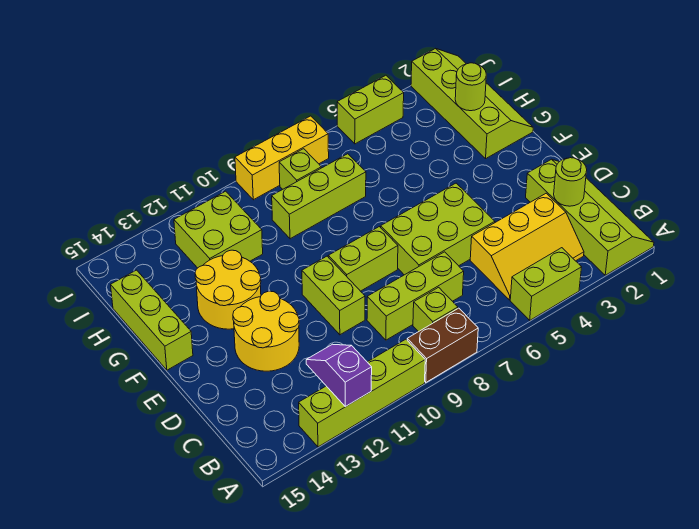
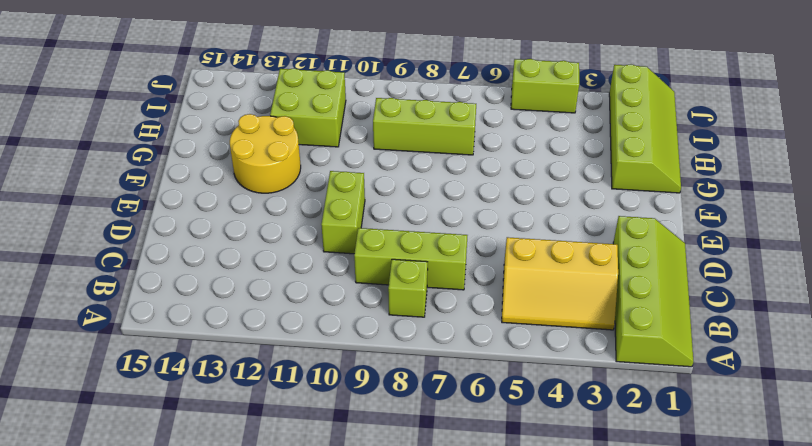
none -> lime brick A4:A5 level 1
none -> brown brick A8:A9 level 1
none -> lime brick A10:A13 level 1

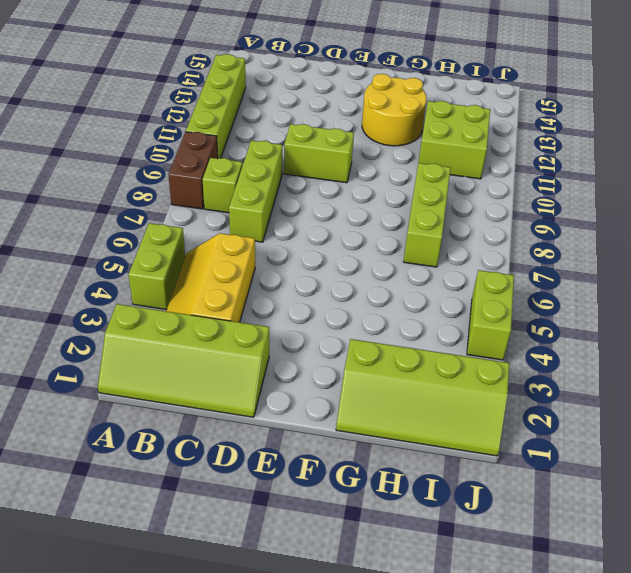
none -> lime brick D5:E7 level 1
none -> yellow round brick D12:E13 level 1
none -> lime brick E8:E9 level 1

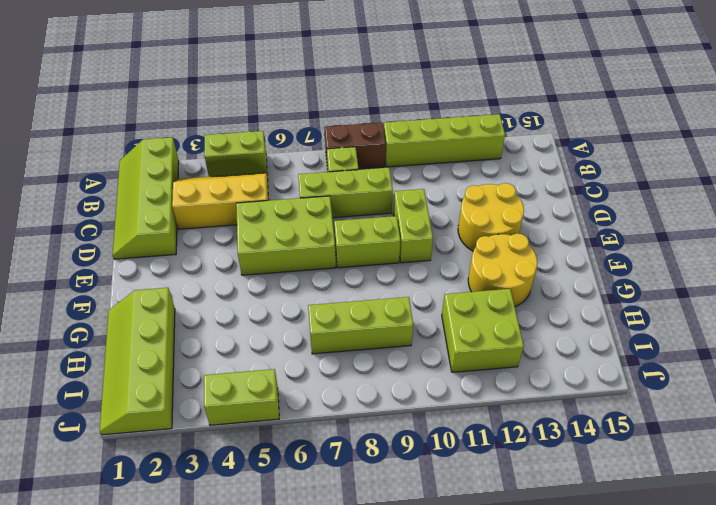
none -> lime brick F15:H15 level 1
none -> lime brick I8 level 1
none -> yellow brick J7:J9 level 1

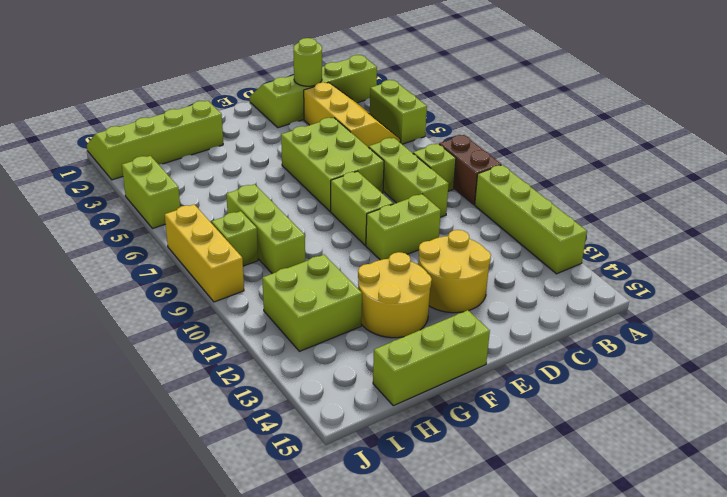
none -> purple slope A12:B12 level 2 top A
none -> lime round brick H2 level 2

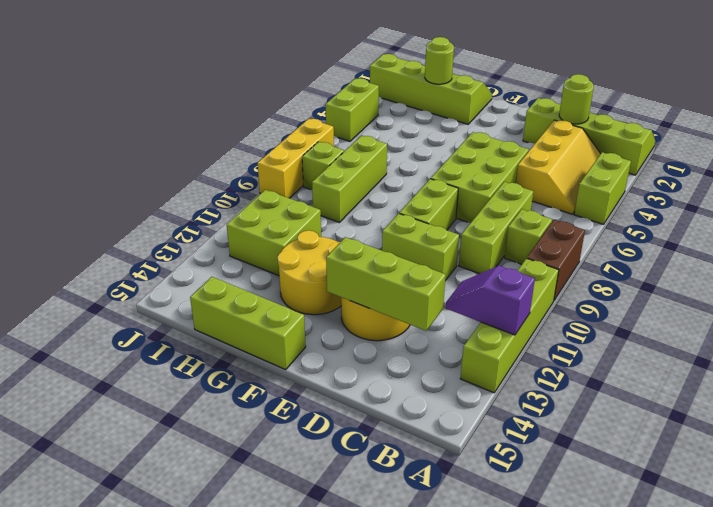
lime brick C13:E13 level 2 -> none

